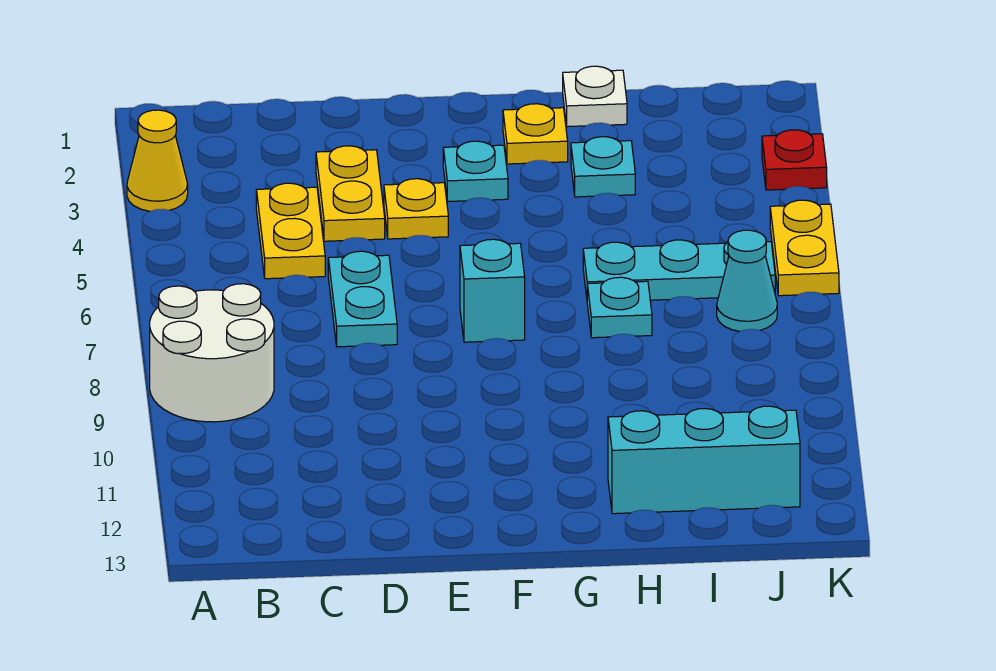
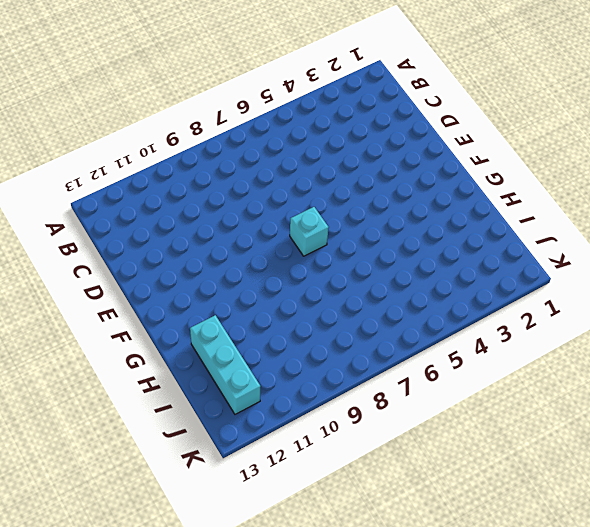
none -> yellow cone A3 level 1
none -> white round brick A8:B9 level 1
none -> yellow plate C4:C5 level 1

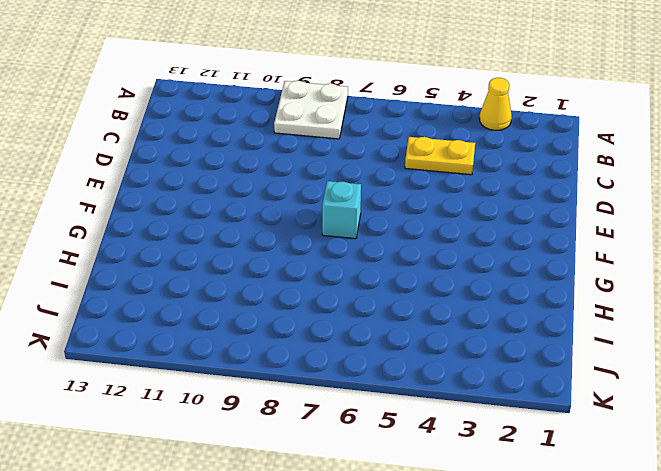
white plate A8:B9 level 1 -> white round brick A8:B9 level 1
none -> yellow plate D3:D4 level 1
none -> cyan plate D6:D7 level 1
none -> yellow plate E4 level 1

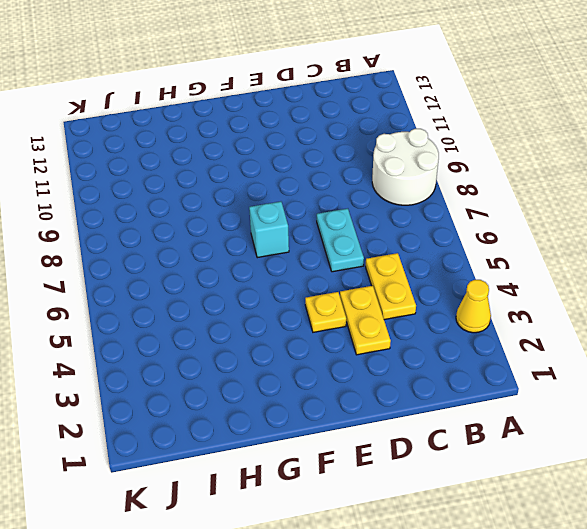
none -> cyan plate F3 level 1
none -> yellow plate G2 level 1
none -> white plate H1 level 1

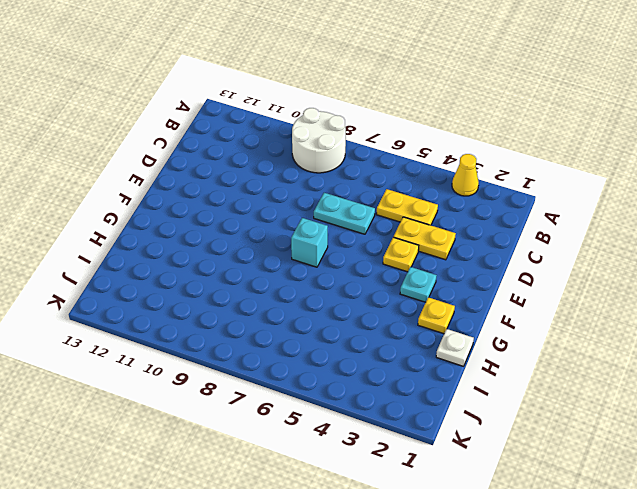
none -> cyan plate H3 level 1
none -> cyan plate H6:J6 level 1
none -> cyan plate H7 level 1

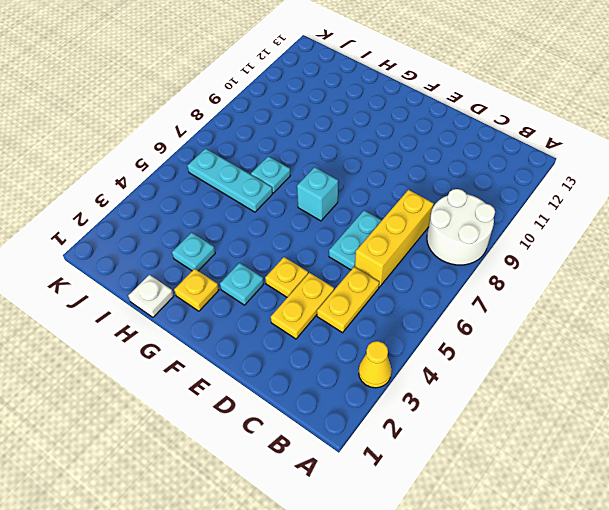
yellow brick C6:C8 level 1 -> none
none -> cyan brick H12:J12 level 1
none -> cyan cone J7 level 1
none -> red plate K3 level 1

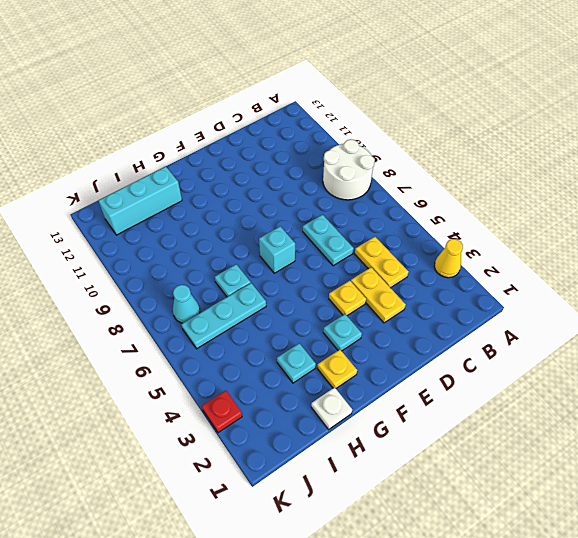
none -> yellow plate K5:K6 level 1

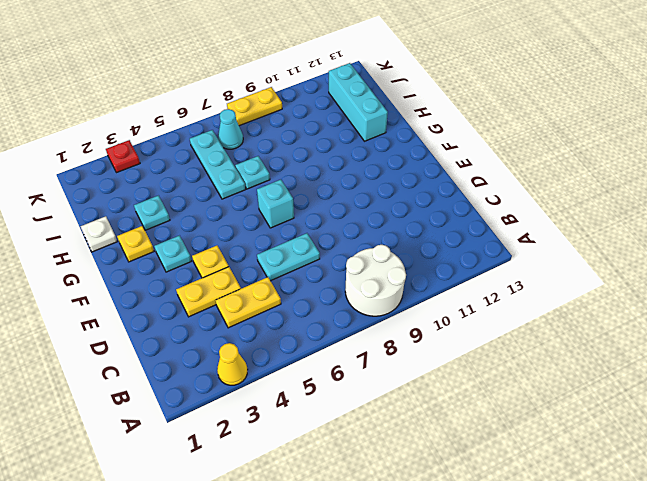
yellow plate K8:K9 level 1 -> yellow plate K5:K6 level 1

